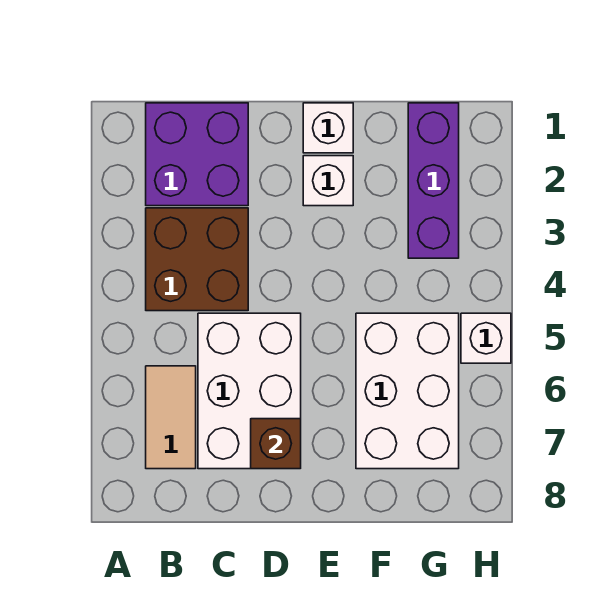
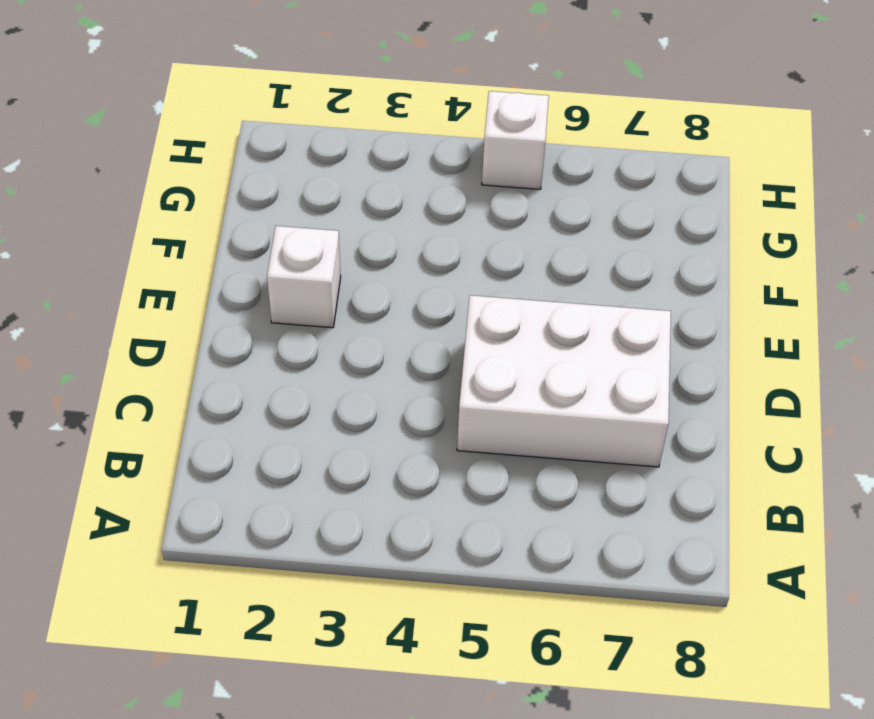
none -> purple brick B1:C2 level 1
none -> brown brick B3:C4 level 1

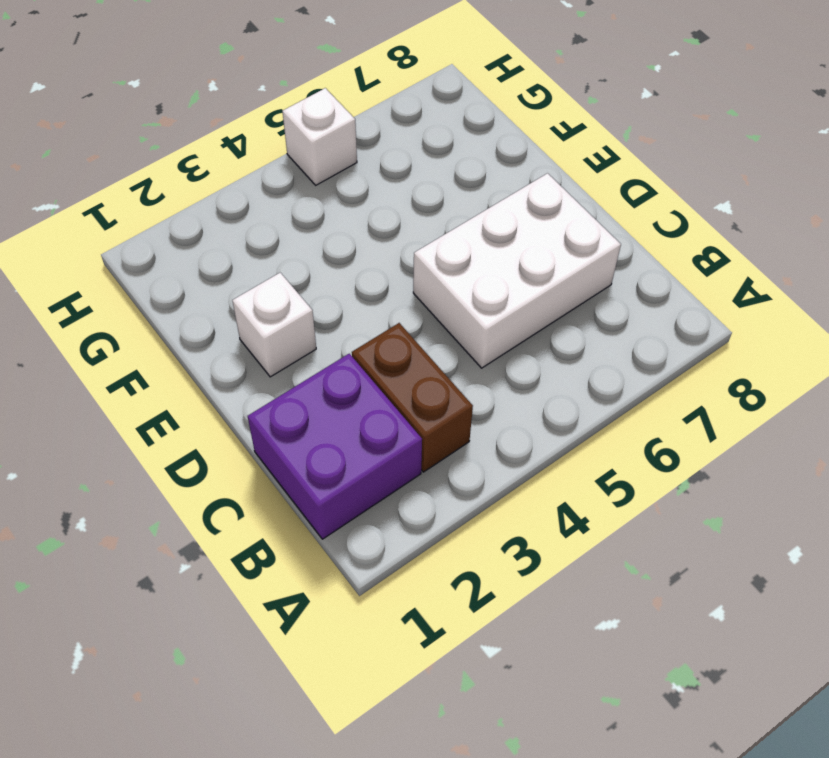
brown brick B3:C3 level 1 -> brown brick B3:C4 level 1
none -> tan tile B6:B7 level 1
none -> white brick E1 level 1

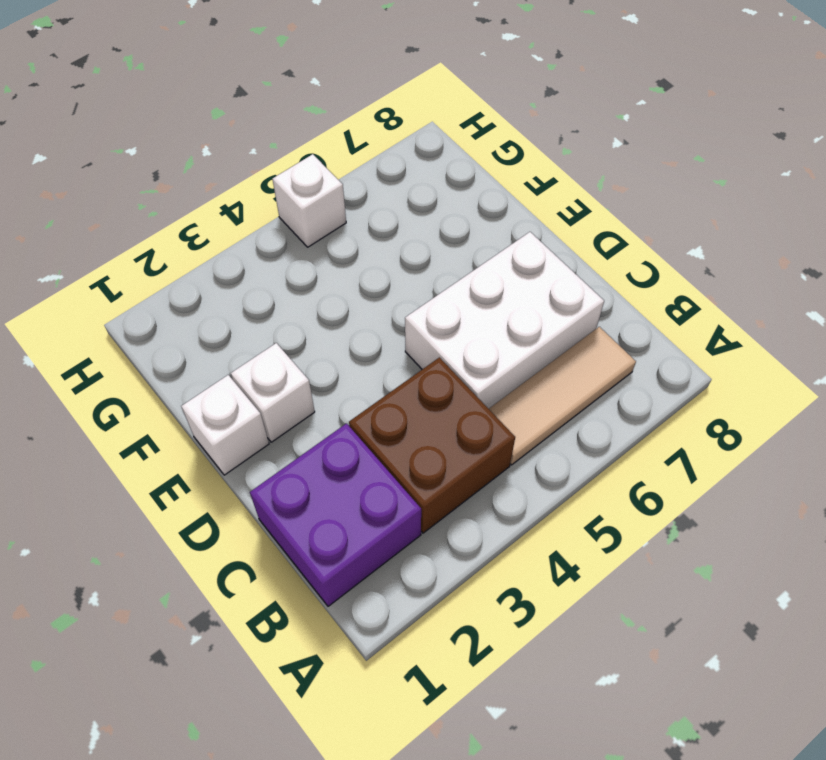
tan tile B5:B7 level 1 -> tan tile B6:B7 level 1
none -> white brick F5:G7 level 1
none -> purple brick G1:G3 level 1

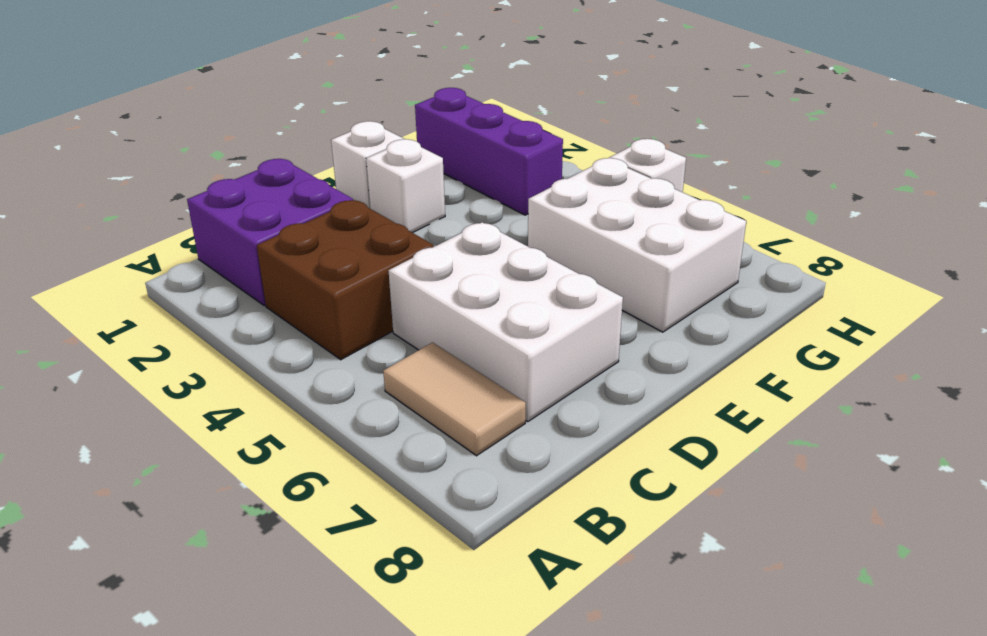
none -> brown brick D7 level 2

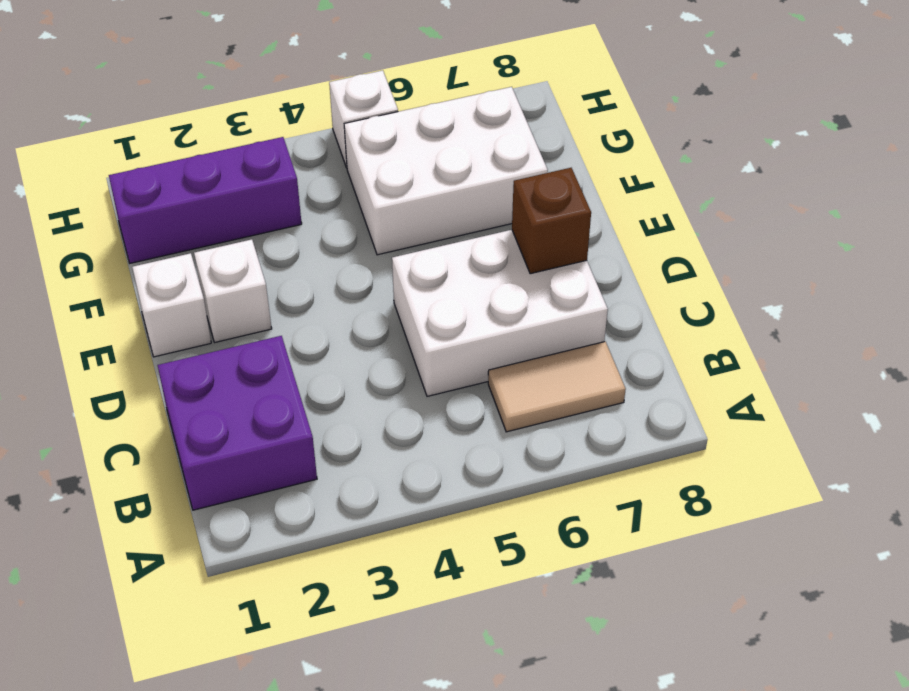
none -> brown brick B3:C4 level 1

